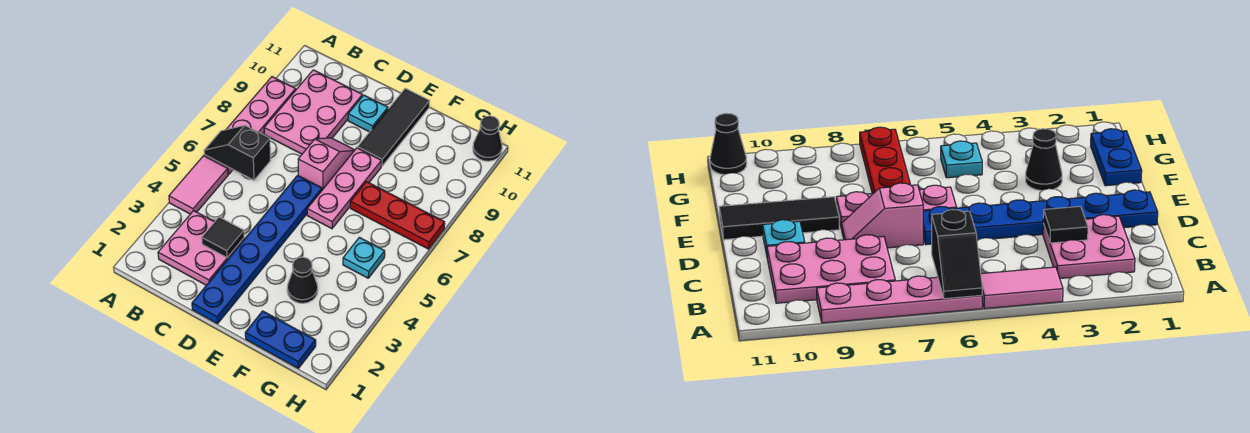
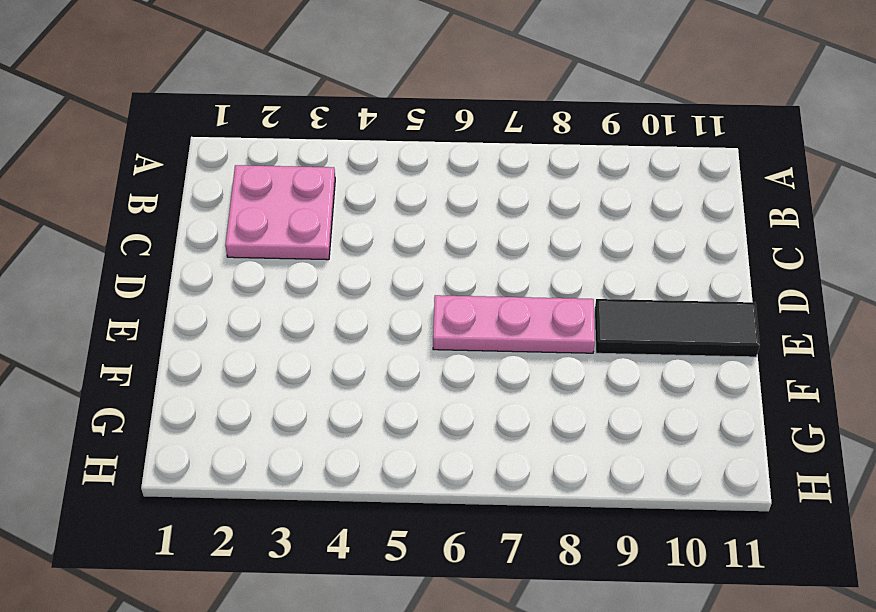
none -> pink tile A4:A5 level 1
none -> pink plate A6:A9 level 1
none -> pink plate B8:C10 level 1

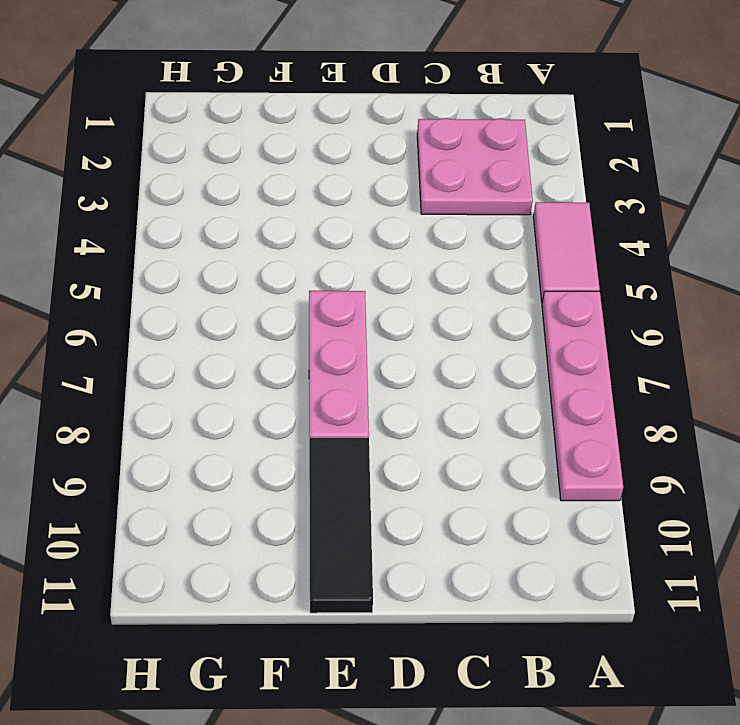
none -> pink plate B8:C10 level 1
none -> blue plate D1:D6 level 1
none -> pink slope D7:D8 level 1 top 7

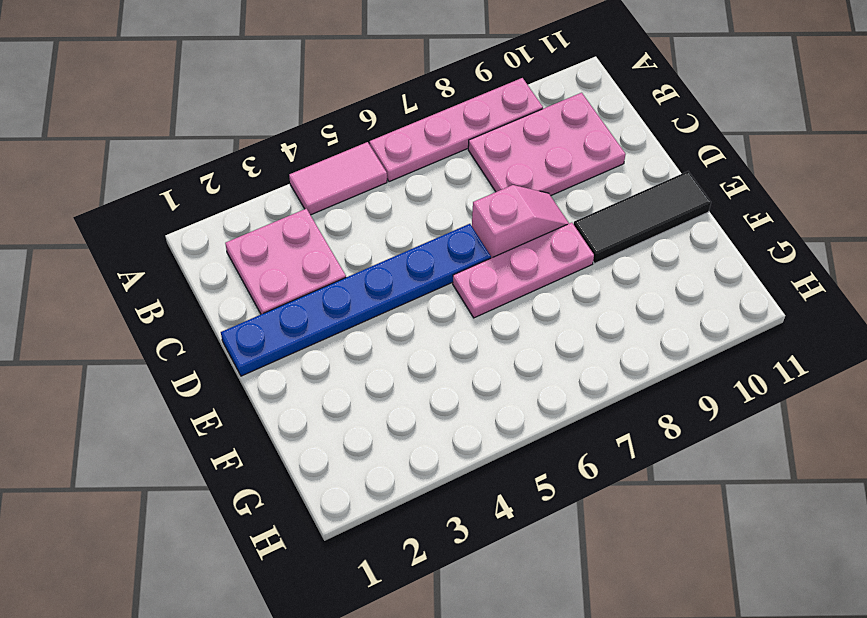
none -> cyan plate D10 level 1
none -> blue plate F1:G1 level 1
none -> black cone F3 level 1

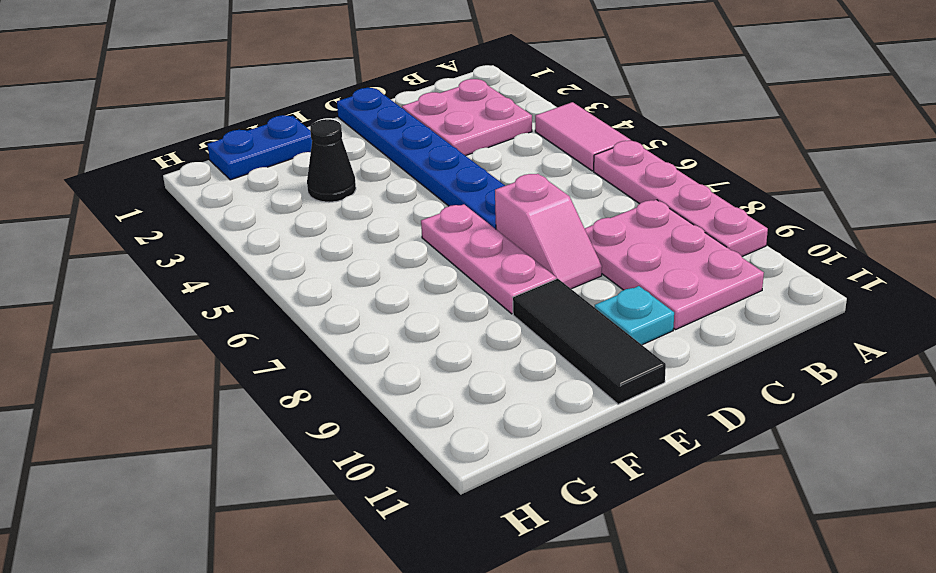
none -> red plate F7:H7 level 1
none -> cyan plate G5 level 1
none -> black cone H11 level 1

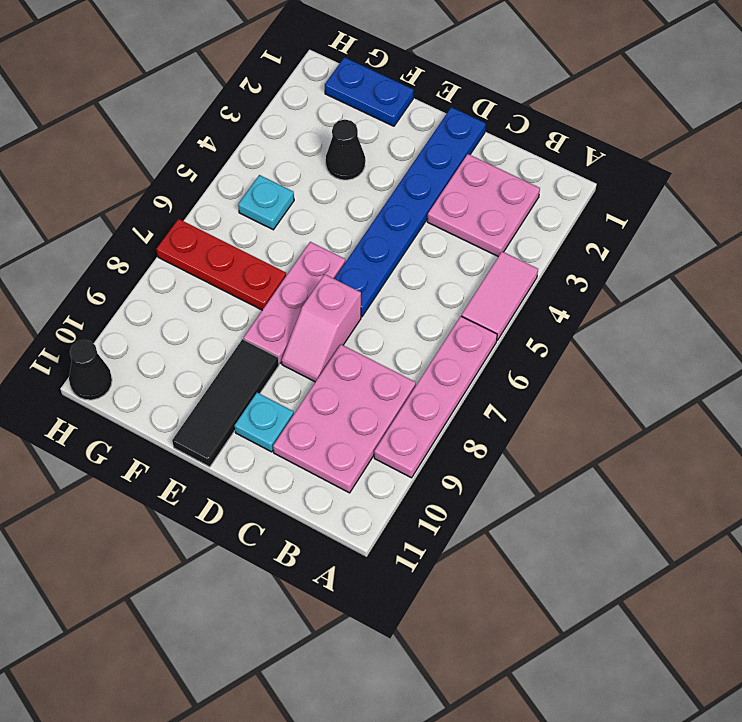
none -> black slope A6:B6 level 2 top B
none -> black tile C3 level 2

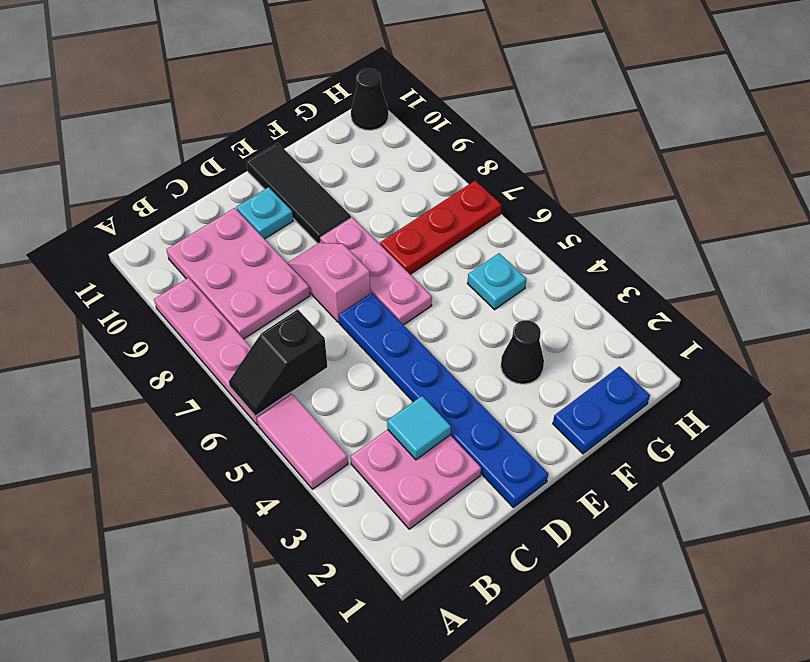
cyan tile C3 level 2 -> black tile C3 level 2

